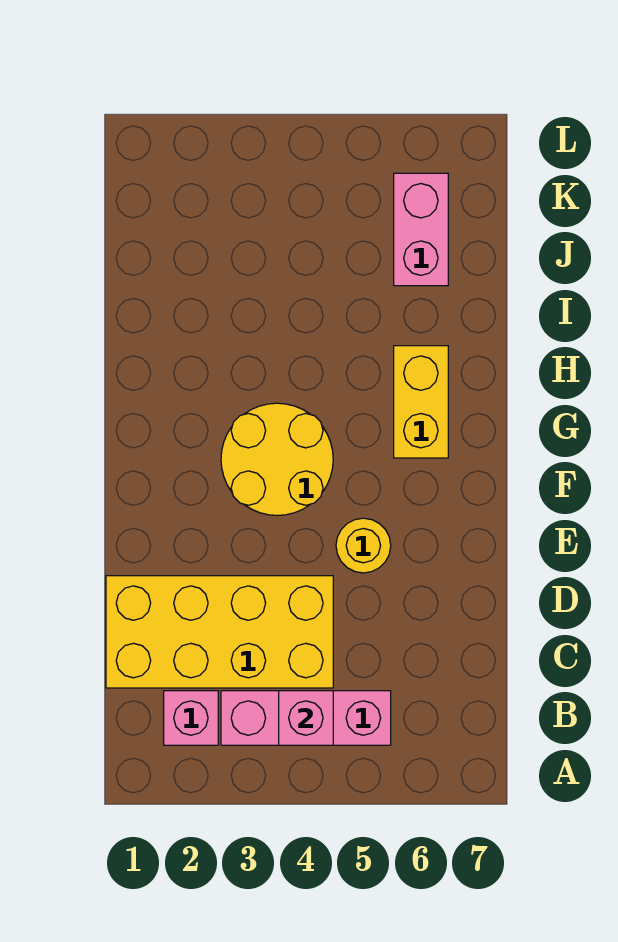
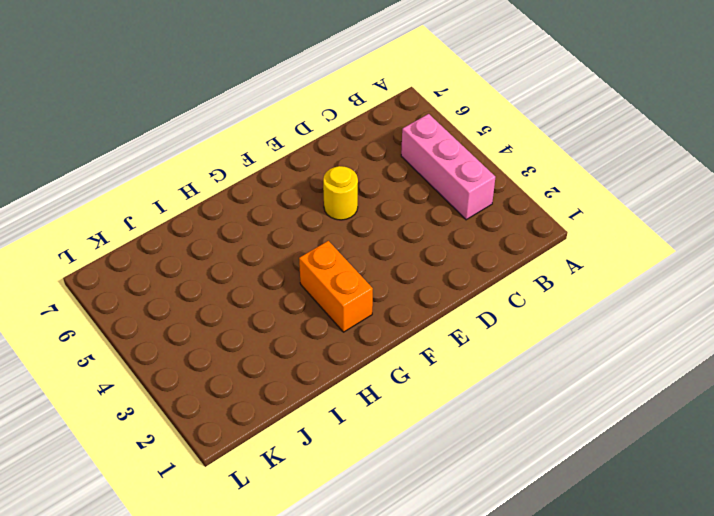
orange brick G2:G3 level 1 -> yellow round brick F3:G4 level 1
none -> pink brick B2 level 1
none -> yellow brick C1:D4 level 1

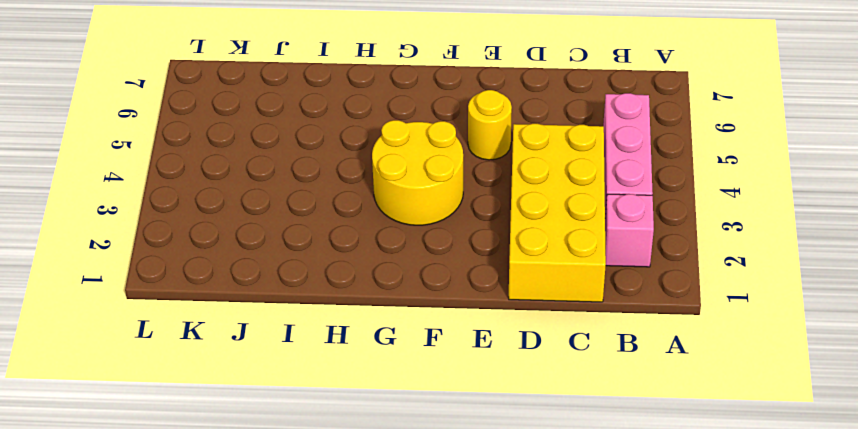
none -> yellow brick G6:H6 level 1
none -> pink brick J6:K6 level 1

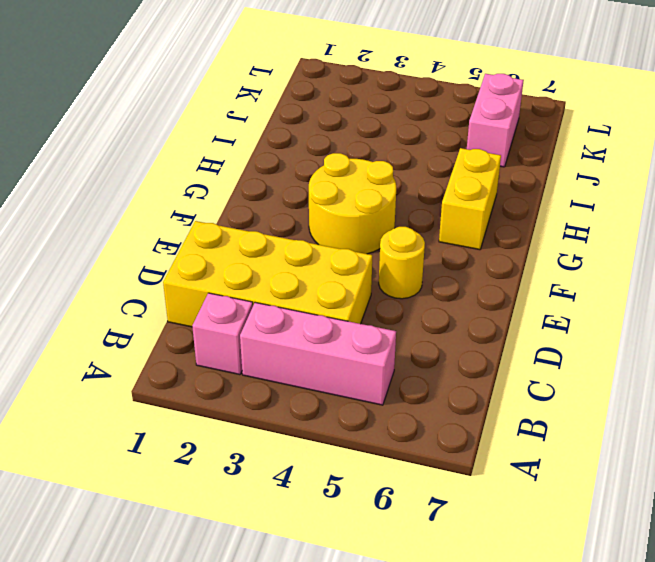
none -> pink brick B4 level 2

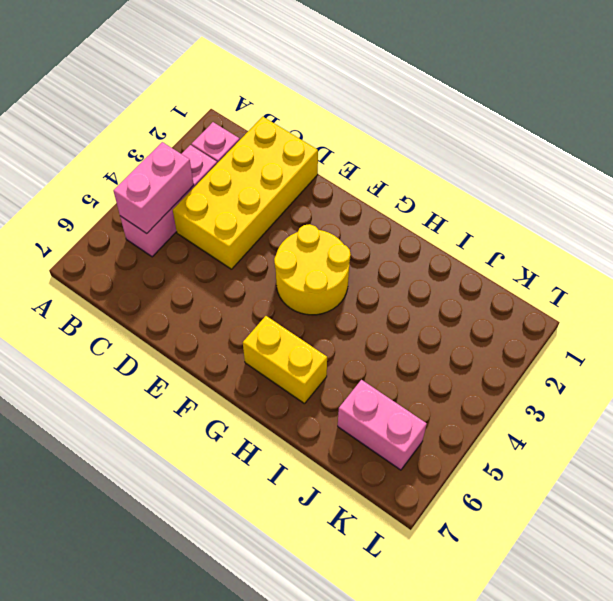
pink brick B4:B5 level 2 -> pink brick B4 level 2
none -> yellow round brick E5 level 1

